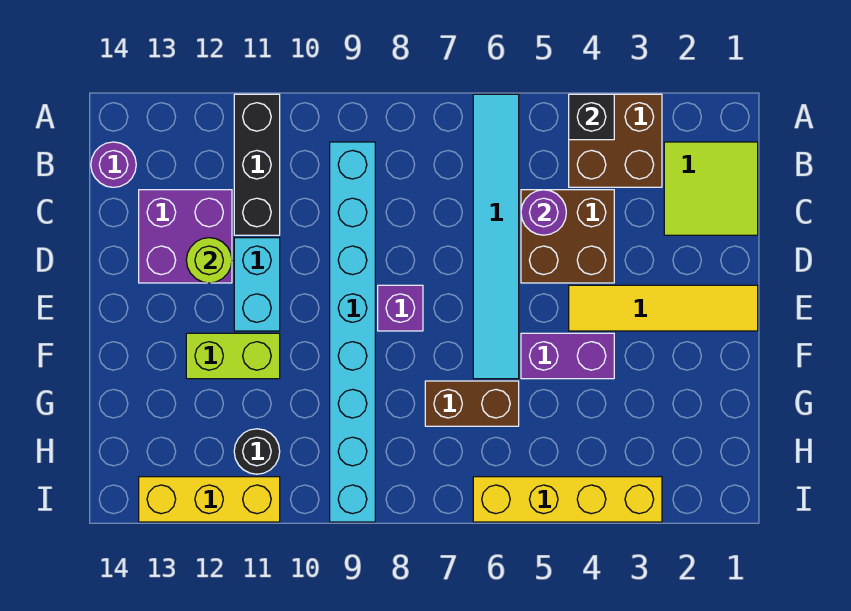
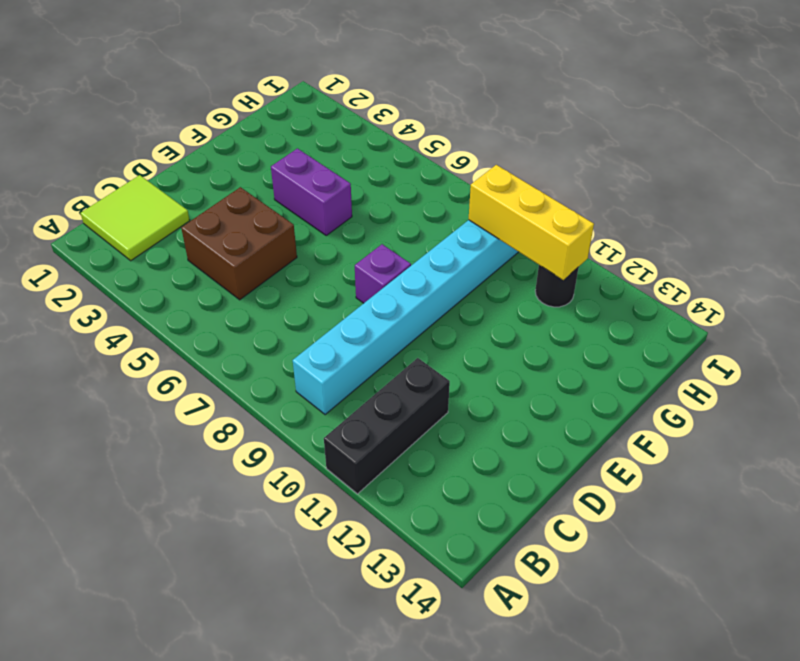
yellow brick H9:H11 level 2 -> yellow brick I11:I13 level 1
none -> brown brick A3:B4 level 1
none -> cyan tile A6:F6 level 1
none -> purple round brick B14 level 1

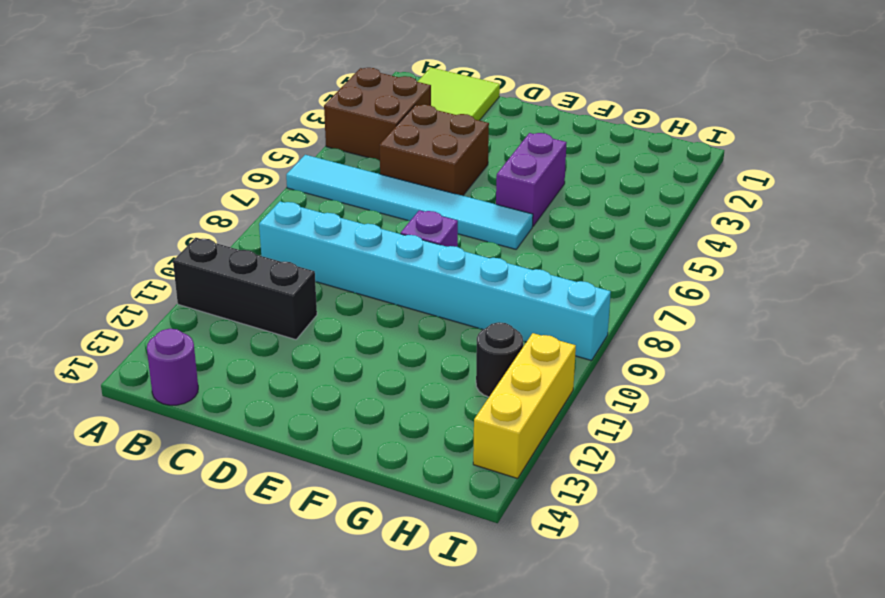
none -> purple brick C12:D13 level 1
none -> cyan brick D11:E11 level 1
none -> yellow tile E1:E4 level 1

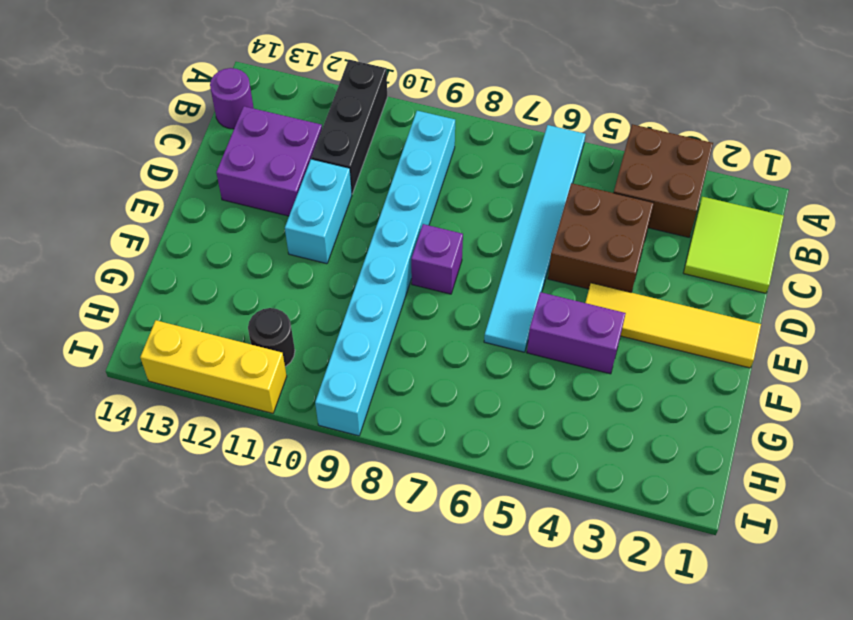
none -> lime brick F11:F12 level 1
none -> brown brick G6:G7 level 1
none -> yellow brick I3:I6 level 1

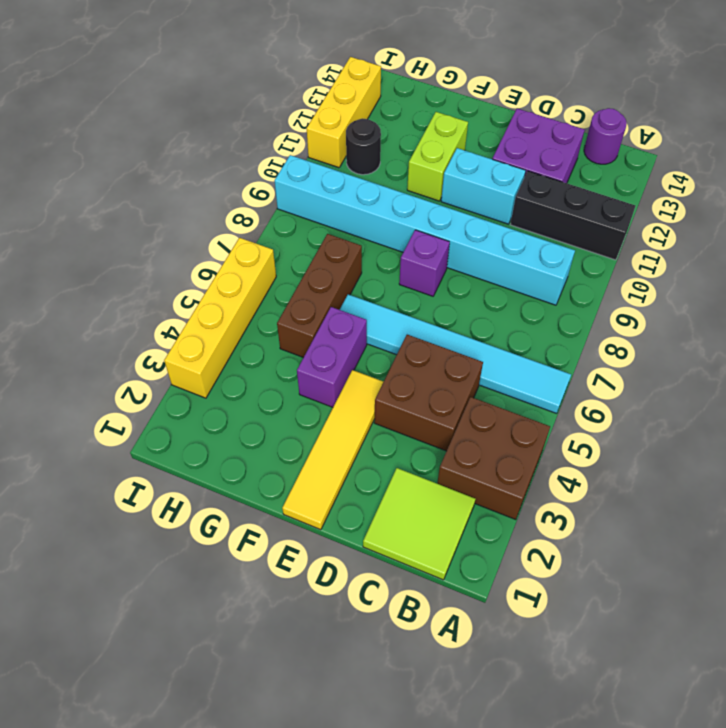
brown brick G5:G7 level 1 -> brown brick G6:G7 level 1
none -> black brick A4 level 2
none -> purple round brick C5 level 2
none -> lime round brick D12 level 2

